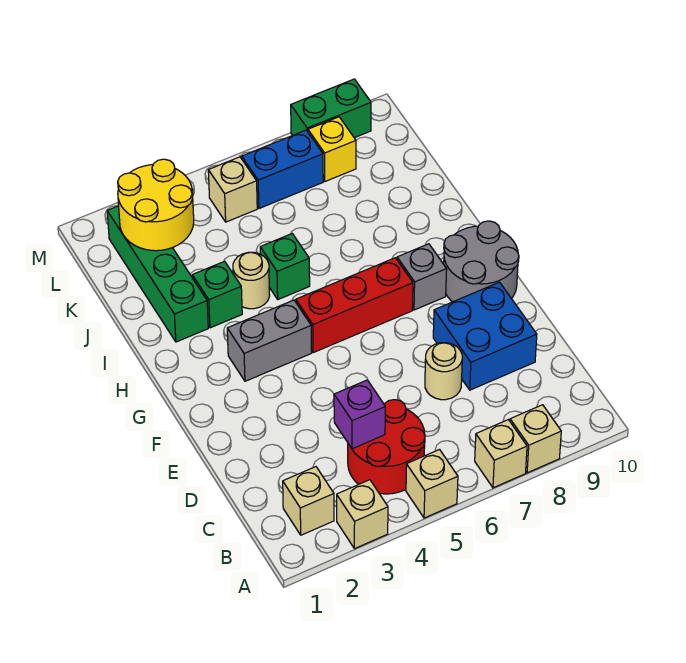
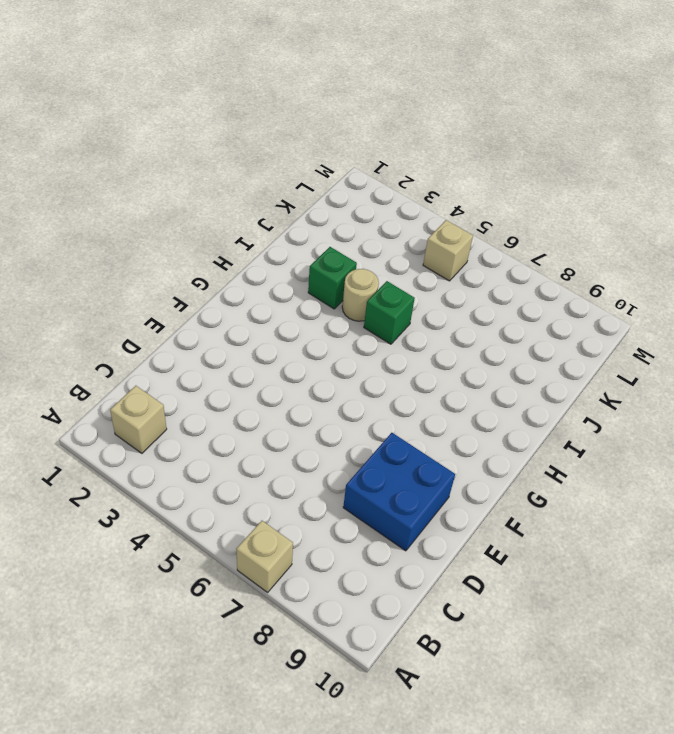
none -> tan brick A3 level 1
none -> tan brick A5 level 1
none -> tan brick A8 level 1

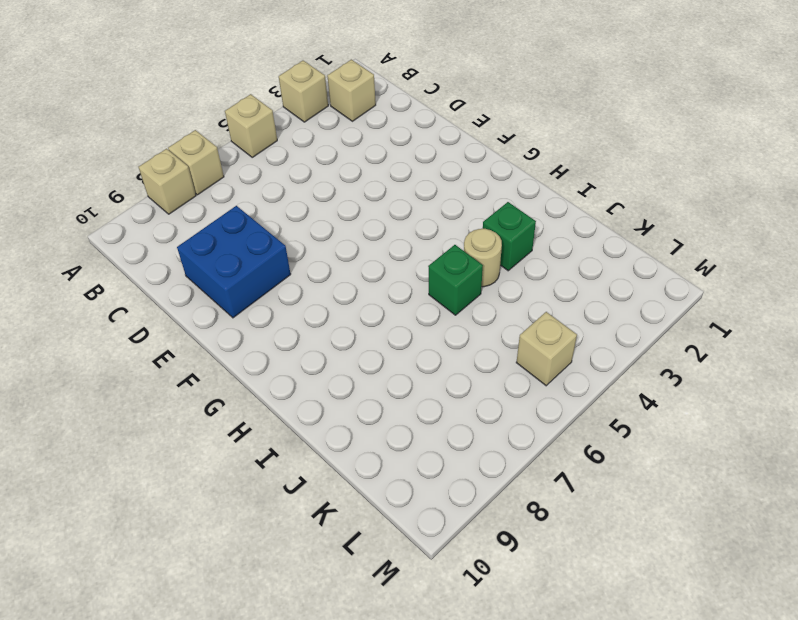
none -> red round brick B4:C5 level 1
none -> tan round brick D7 level 1
none -> grey round brick F9:G10 level 1

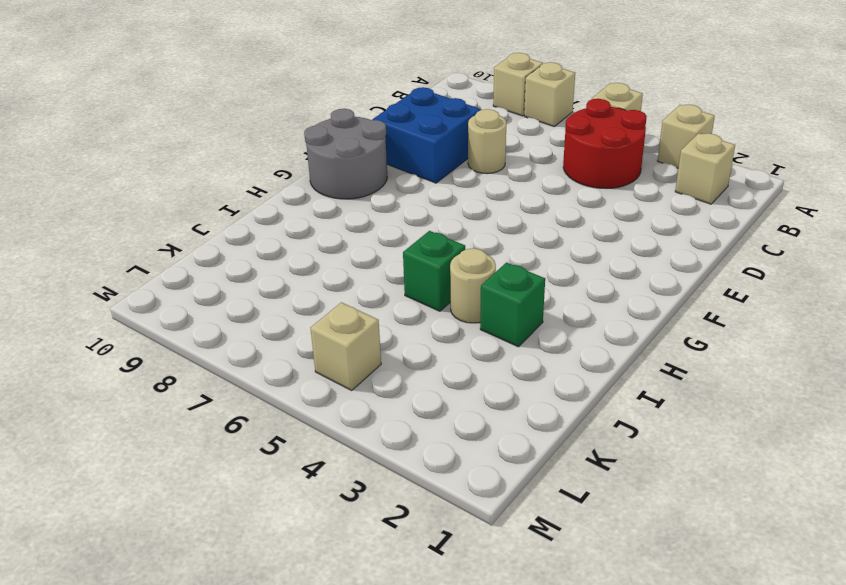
none -> grey brick G3:G4 level 1
none -> red brick G5:G7 level 1
none -> grey brick G8 level 1

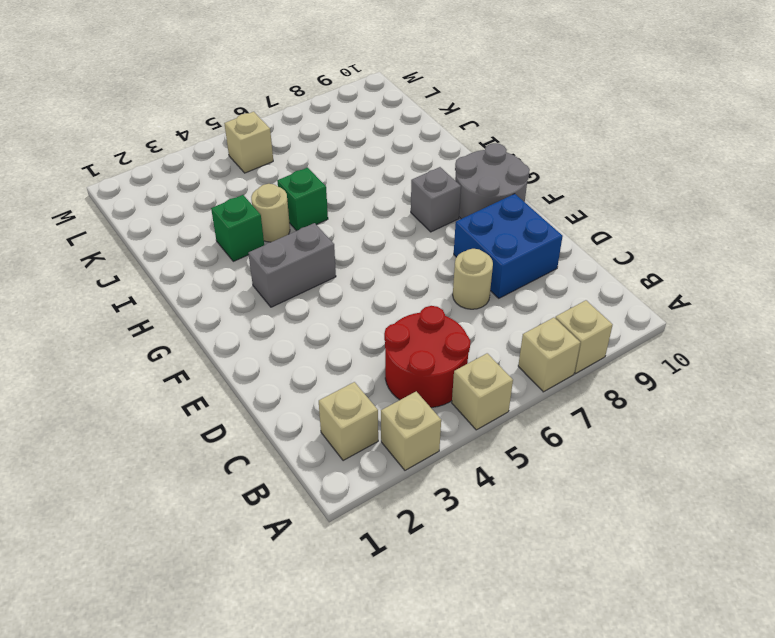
none -> red brick G5:G7 level 1
none -> green brick I2:L2 level 1
none -> blue brick L6:L7 level 1

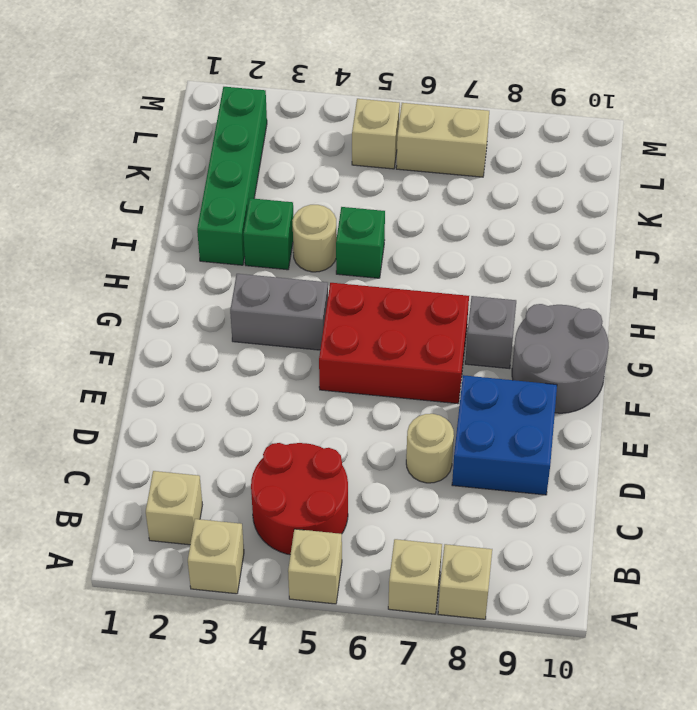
red brick F5:G7 level 1 -> red brick G5:G7 level 1
tan brick L6:L7 level 1 -> blue brick L6:L7 level 1
none -> yellow brick L8 level 1
none -> green brick M8:M9 level 1
none -> purple brick C4 level 2

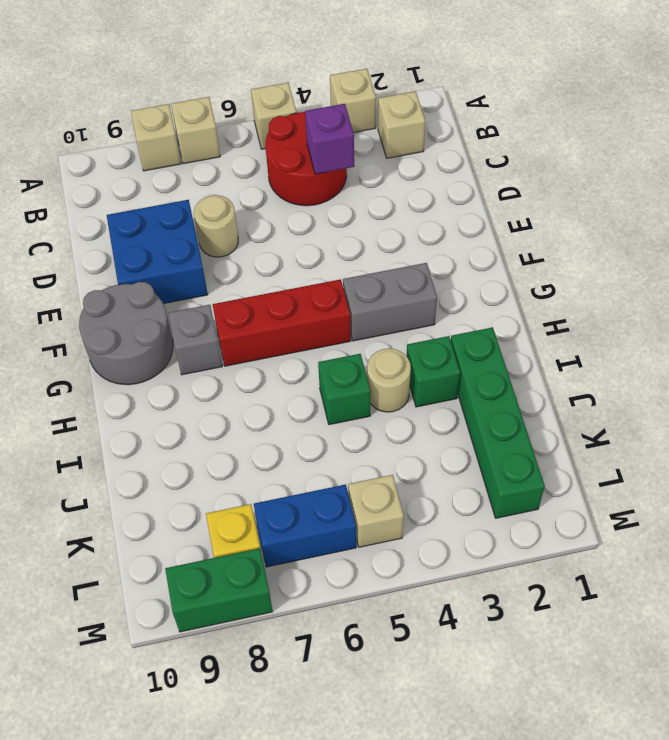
none -> yellow round brick K2:L3 level 2

